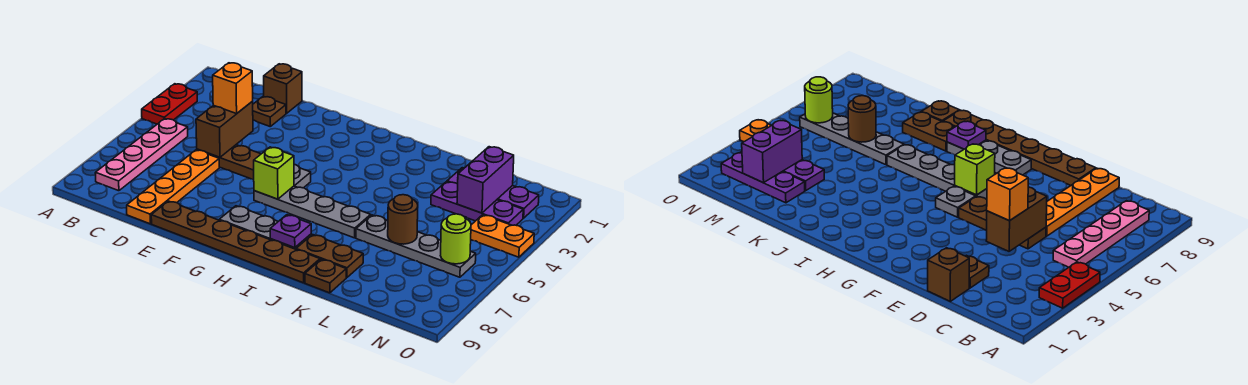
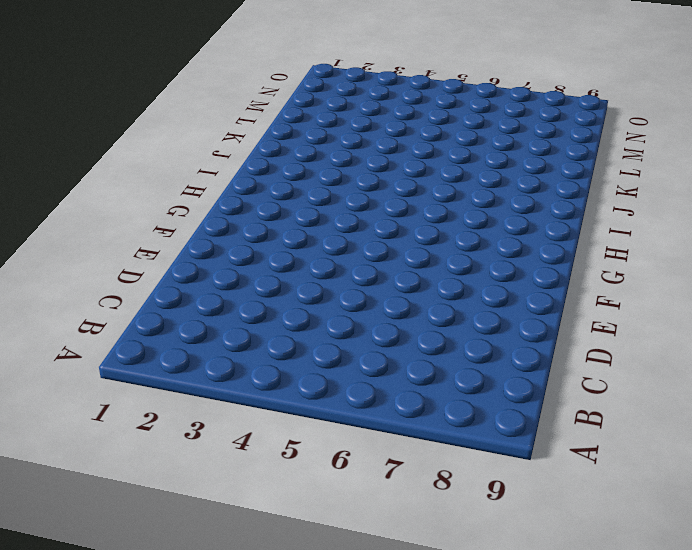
none -> red plate A3:A4 level 1
none -> pink plate B5:B8 level 1
none -> brown brick D1 level 1

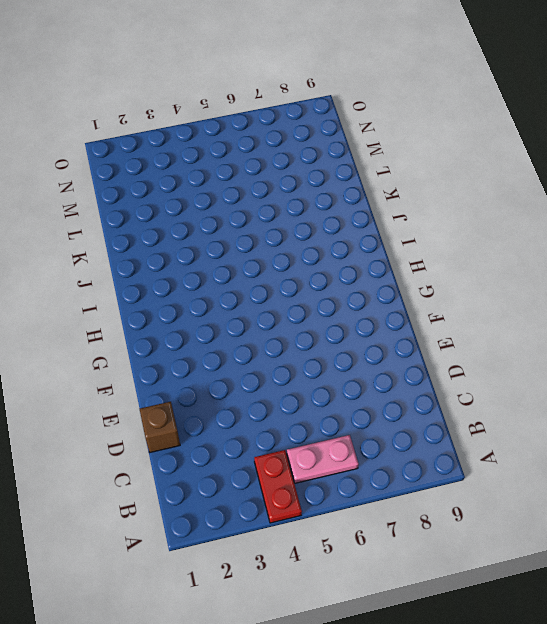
red plate A4:B4 level 1 -> red plate A3:A4 level 1
pink plate B5:B6 level 1 -> pink plate B5:B8 level 1
none -> brown plate D2 level 1
none -> brown plate D5:F5 level 1
none -> orange plate D6:D9 level 1

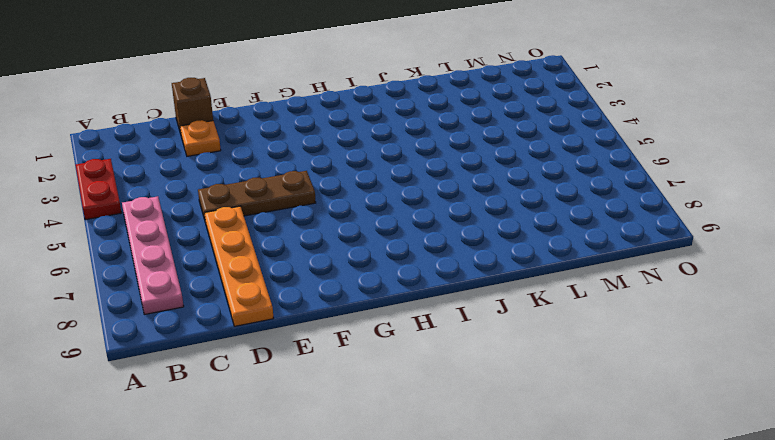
orange plate D2 level 1 -> brown plate D2 level 1
none -> brown plate E9:J9 level 1
none -> grey plate G5 level 1
none -> grey plate G6:J6 level 1

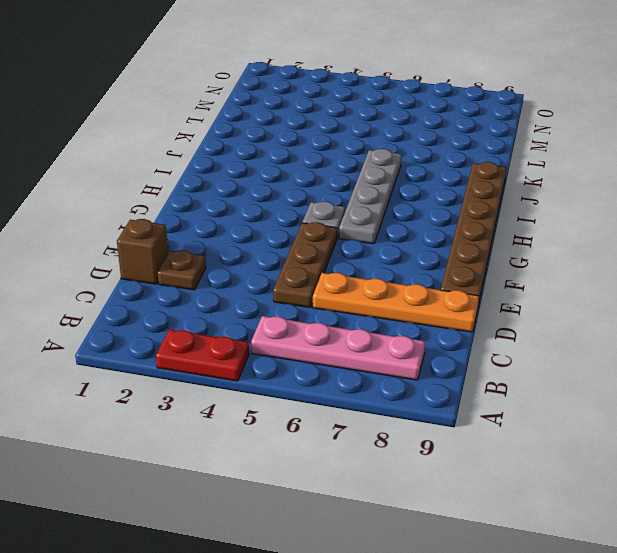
none -> grey plate G8:I8 level 1
none -> brown plate J8:K8 level 1
none -> grey plate K6:N6 level 1

